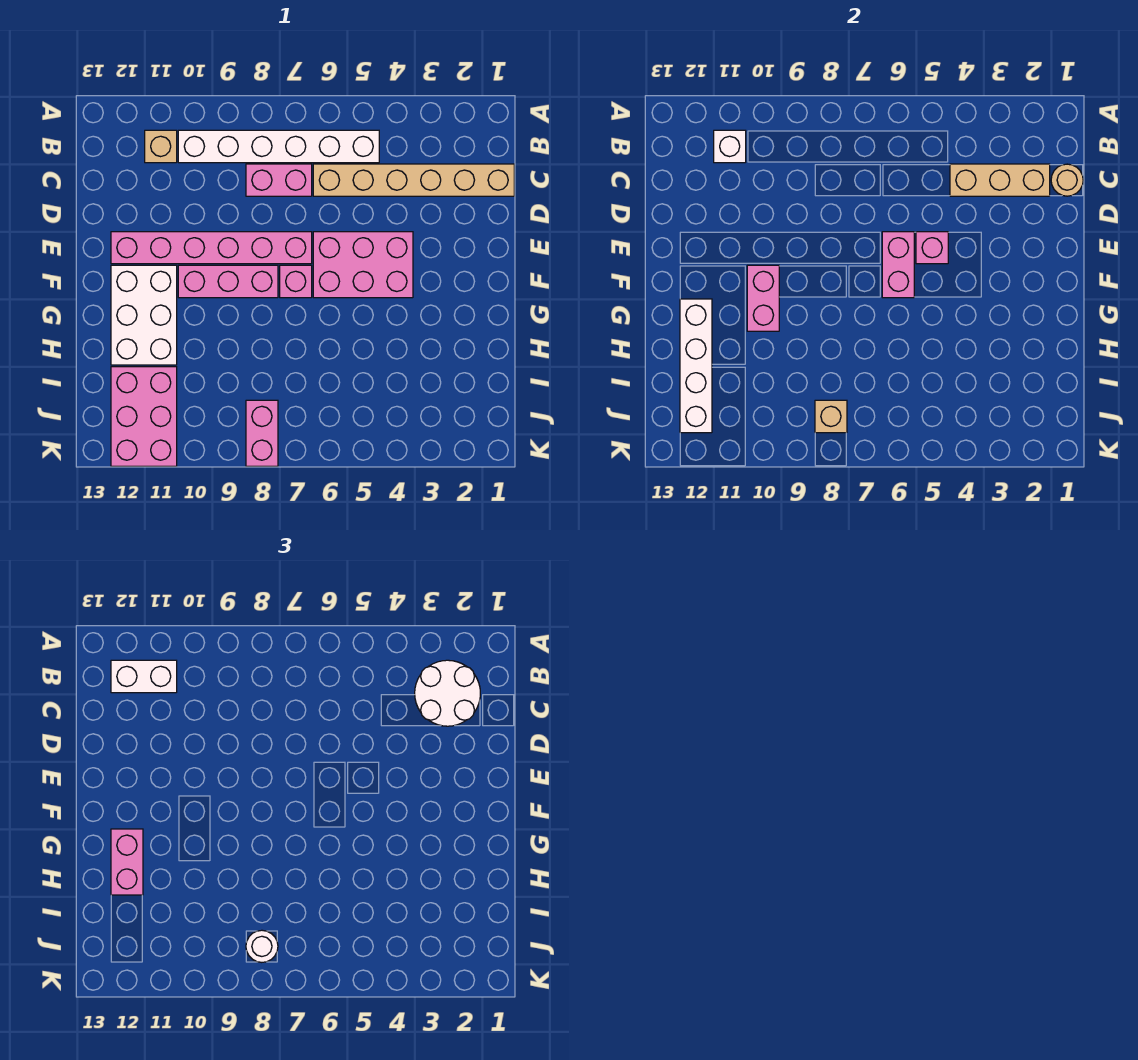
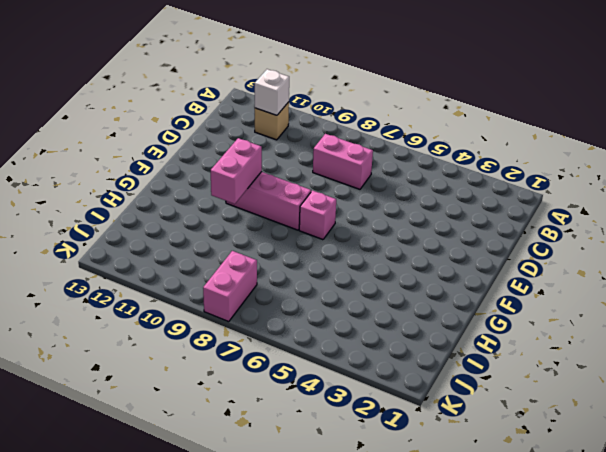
none -> white brick B5:B10 level 1
none -> tan brick C1:C6 level 1
none -> pink brick E4:F6 level 1

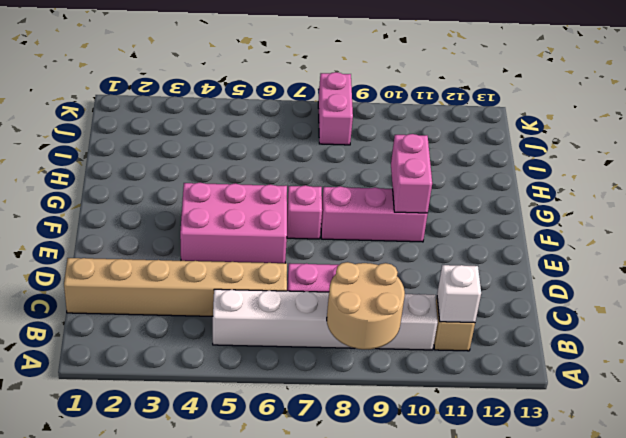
tan round brick A8:B9 level 2 -> none
none -> pink brick E7:E12 level 1
none -> white brick F11:H12 level 1
none -> pink brick I11:K12 level 1

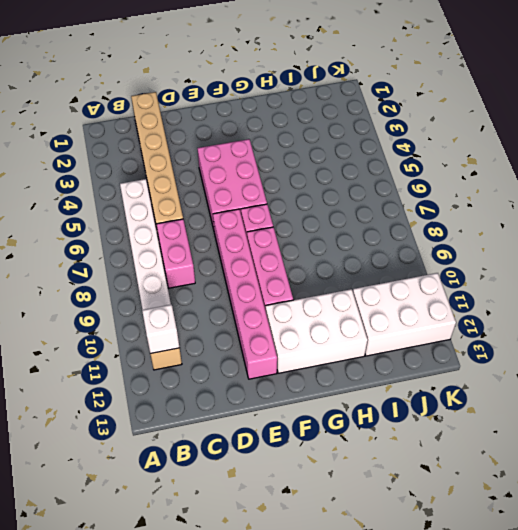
white brick I11:K12 level 1 -> pink brick I11:K12 level 1
none -> pink brick J8:K8 level 1
none -> tan round brick C1 level 2
none -> tan brick C2:C4 level 2

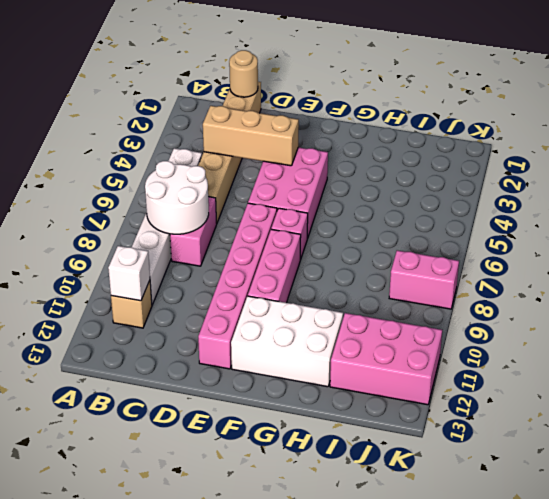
white round brick B7:C8 level 2 -> white round brick B2:C3 level 3
tan brick C4:E4 level 2 -> tan brick C2:C4 level 2
none -> pink brick E5 level 2
none -> pink brick E6:F6 level 2
none -> pink brick F10:G10 level 2

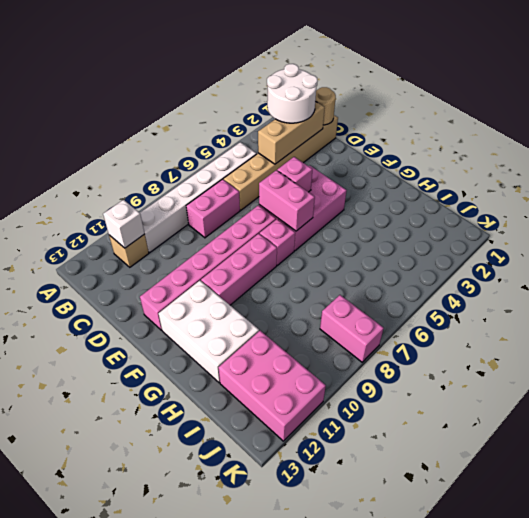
none -> pink brick F10:G10 level 2
none -> white brick G12:J12 level 2
none -> tan brick J8 level 2

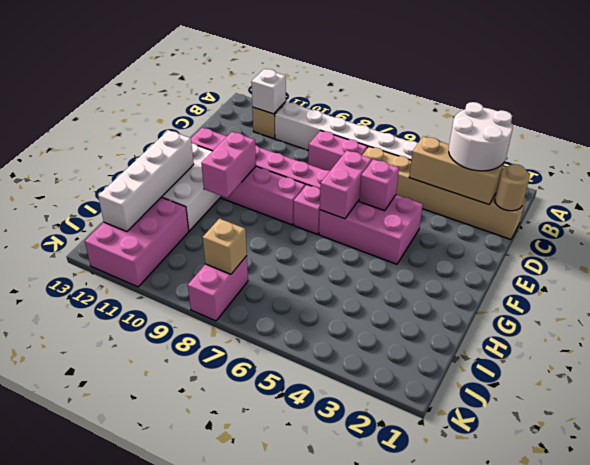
none -> white brick B11:B12 level 3
none -> pink brick G12:H12 level 3
none -> white round brick J8 level 3

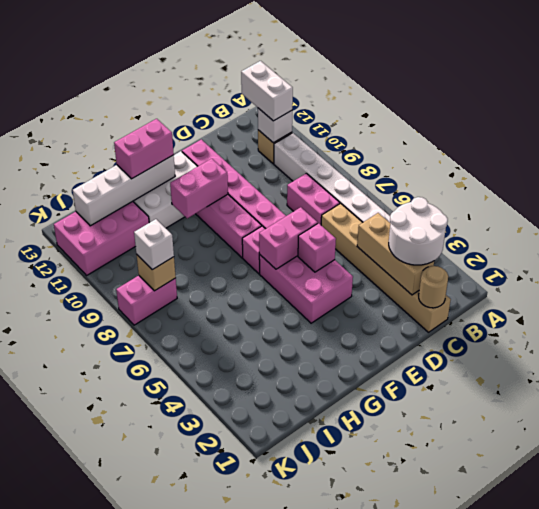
white brick J8 level 3 -> white round brick J8 level 3

